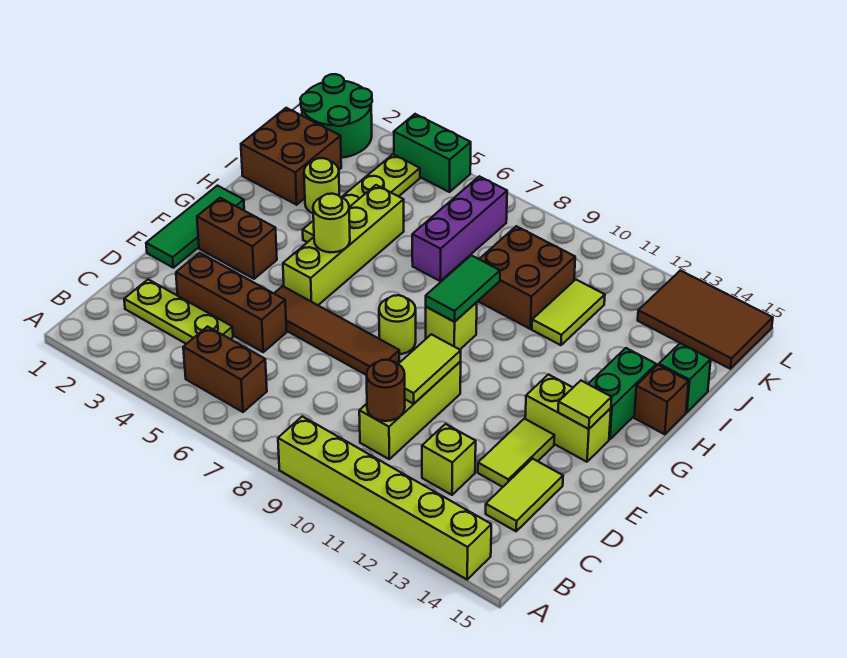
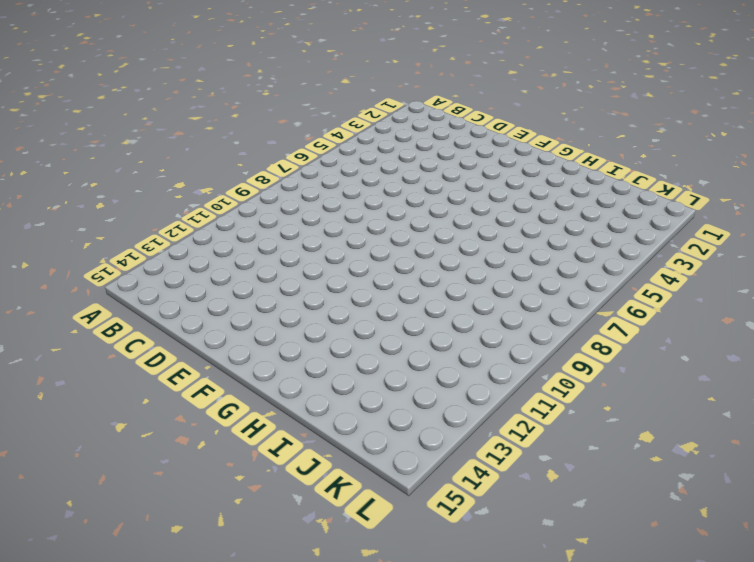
none -> lime brick A9:A14 level 1
none -> brown brick B5:B6 level 1
none -> lime plate C2:C4 level 1
none -> lime brick C10:E10 level 1

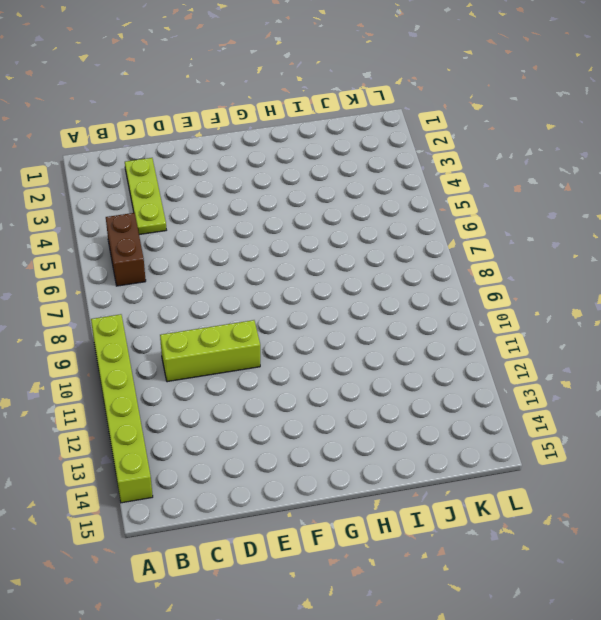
none -> lime brick C12 level 1
none -> lime tile C14:D14 level 1
none -> brown brick D3:D5 level 1
none -> lime tile D13:E13 level 1

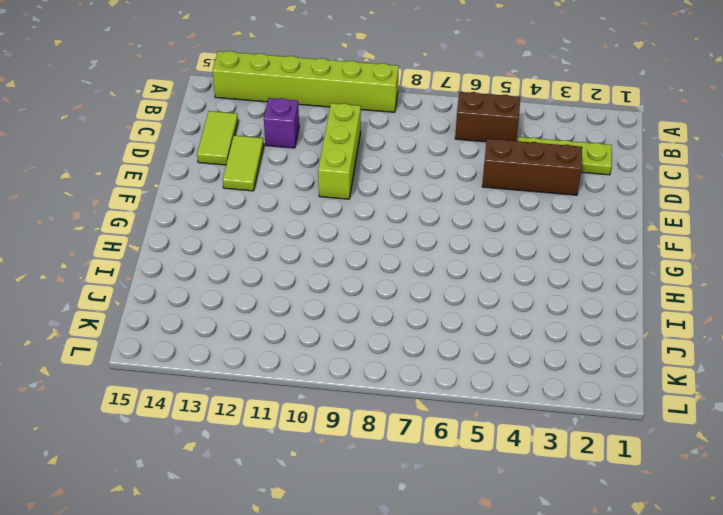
purple brick C12 level 1 -> lime brick C12 level 1
none -> green tile E1:G1 level 1
none -> brown tile E5:E8 level 1
none -> brown brick F2:F3 level 1
none -> lime brick F5:I5 level 1

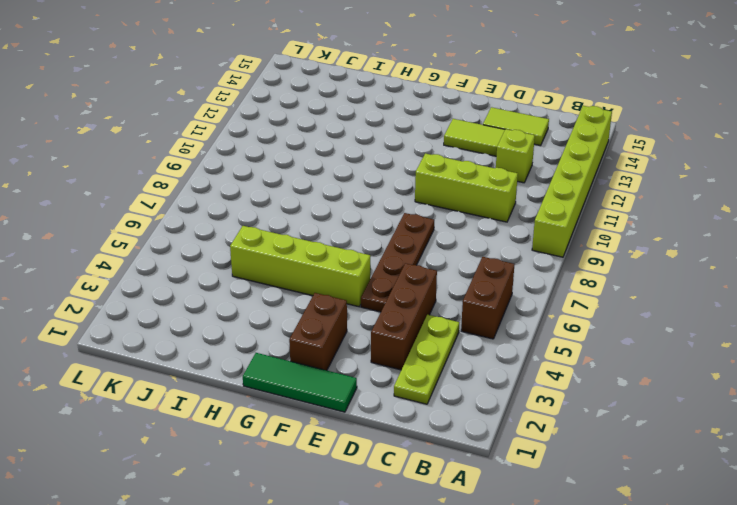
brown plate E5:E8 level 1 -> brown tile E5:E8 level 1
none -> lime round brick F8 level 1
none -> lime brick F13:F14 level 1
none -> lime brick G9 level 1
none -> green brick G14:H14 level 1

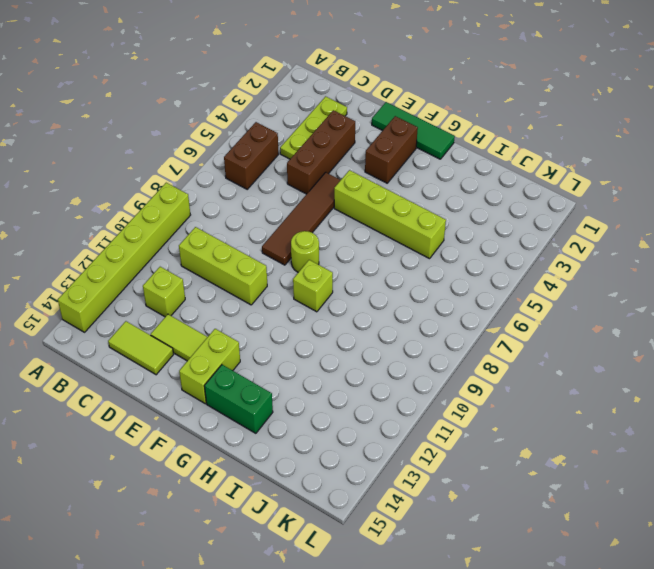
none -> lime plate H4:K4 level 1
none -> brown brick H15 level 1
none -> brown brick I1:J2 level 1
none -> lime round brick I3 level 1

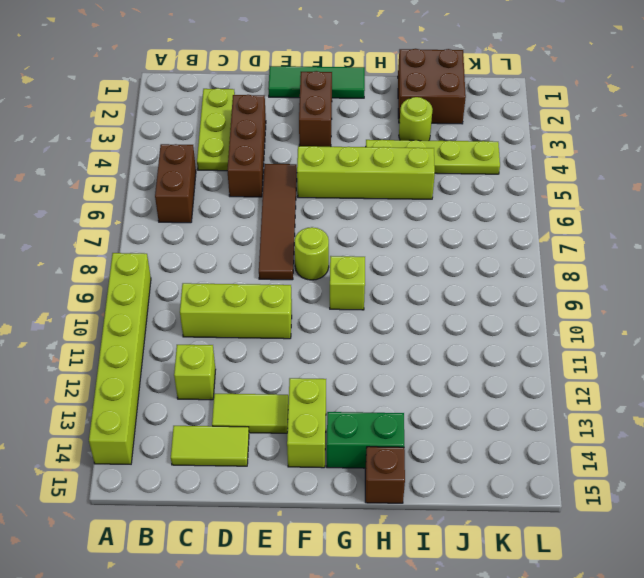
none -> purple brick I7:K7 level 1
none -> brown brick I9:J10 level 1
none -> lime tile I11:J11 level 1
none -> green brick I15 level 1

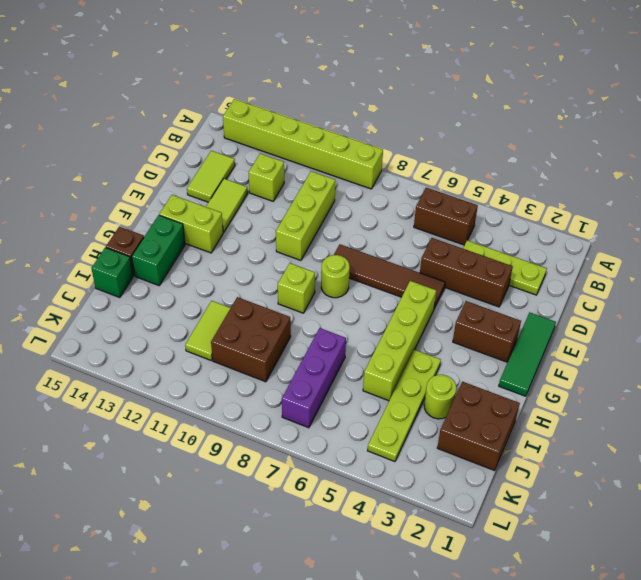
none -> green round brick K1:L2 level 1
none -> brown tile K13:L15 level 1
none -> green brick L4:L5 level 1
none -> brown round brick C10 level 2

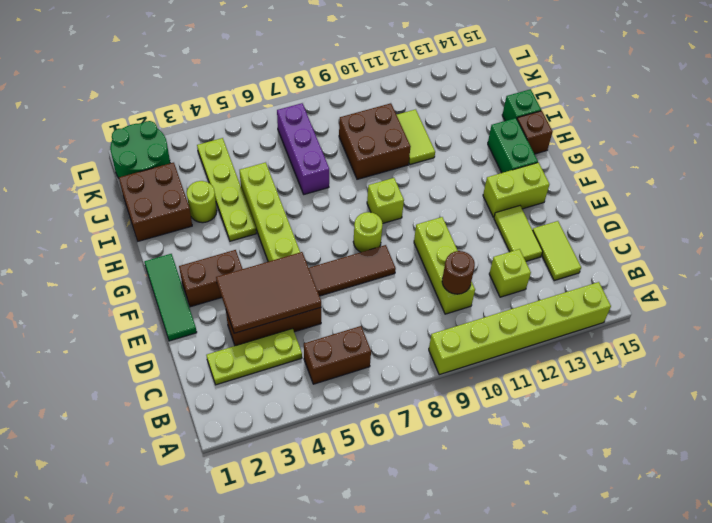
brown tile D3:E5 level 2 -> brown tile K13:L15 level 1
none -> green brick L4:L5 level 1
none -> lime tile D10:E10 level 2
none -> lime tile F14 level 2
none -> lime round brick G5 level 2

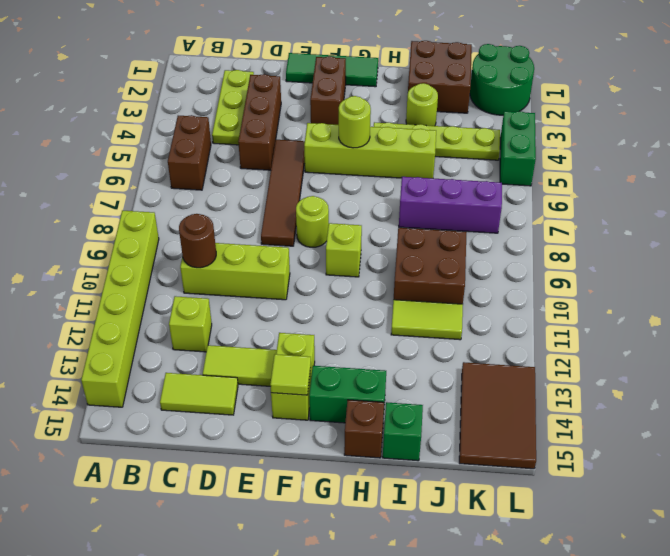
none -> lime tile D10:E10 level 2
none -> green tile G9:H9 level 2

